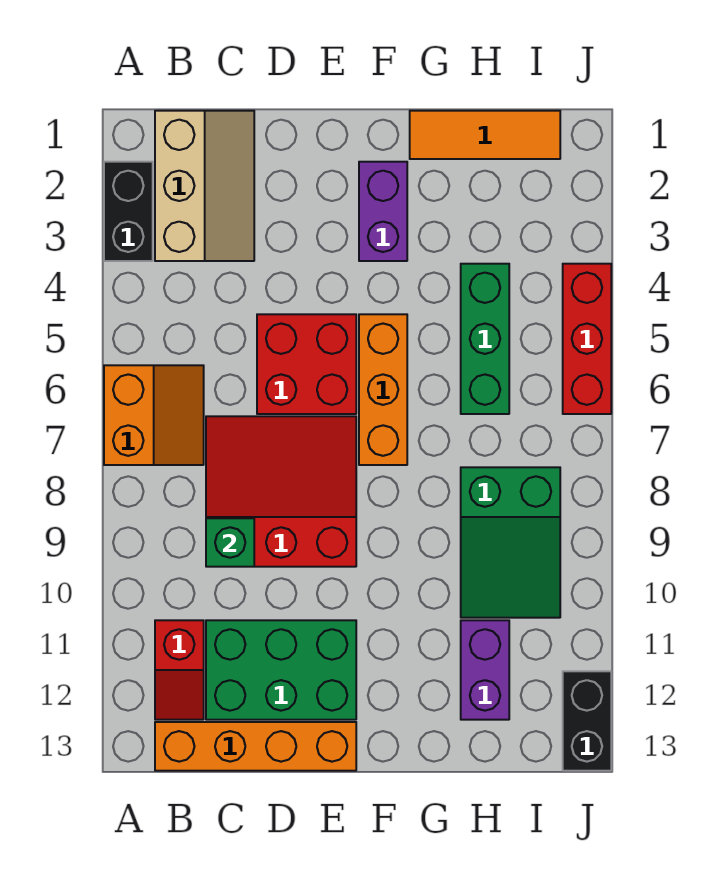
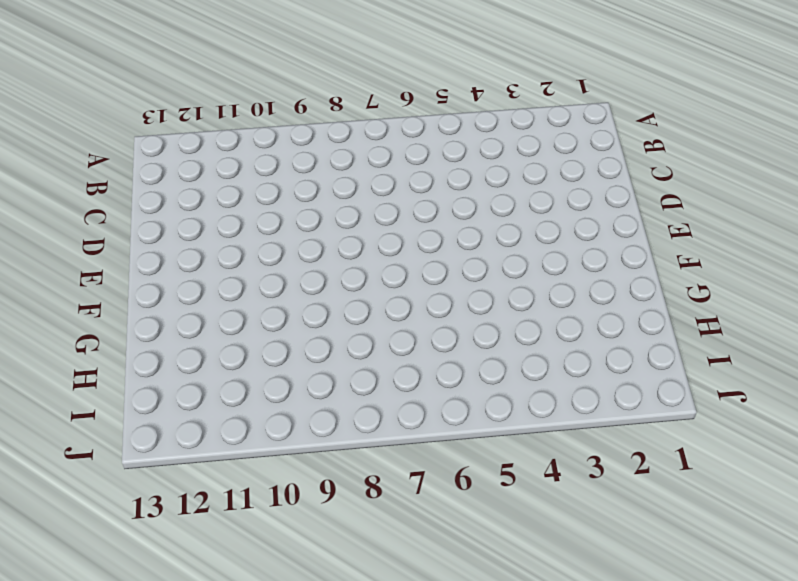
none -> black brick A2:A3 level 1
none -> orange slope A6:B7 level 1 top A
none -> tan slope B1:C3 level 1 top B

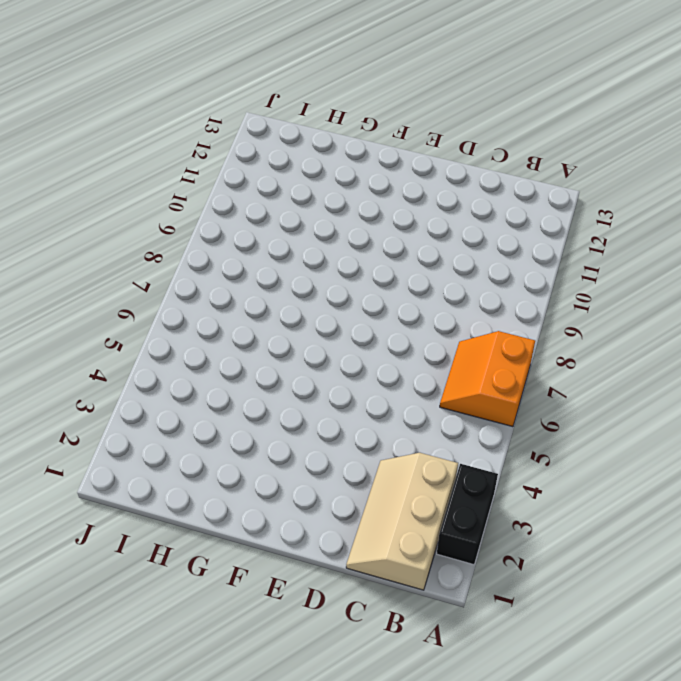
none -> red slope B11:B12 level 1 top 11
none -> orange brick B13:E13 level 1
none -> red slope C7:E9 level 1 top 9

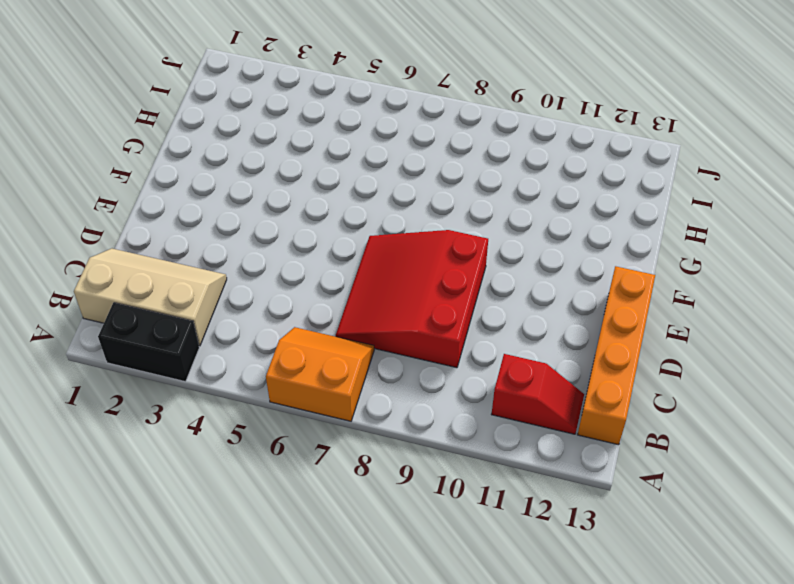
none -> green brick C11:E12 level 1
none -> red brick D5:E6 level 1
none -> purple brick F2:F3 level 1

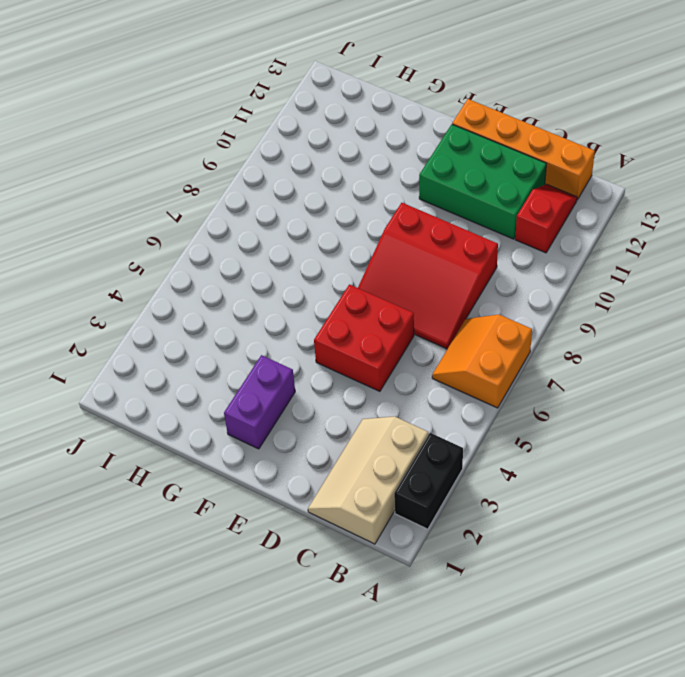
none -> orange brick F5:F7 level 1
none -> orange tile G1:I1 level 1
none -> green brick H4:H6 level 1

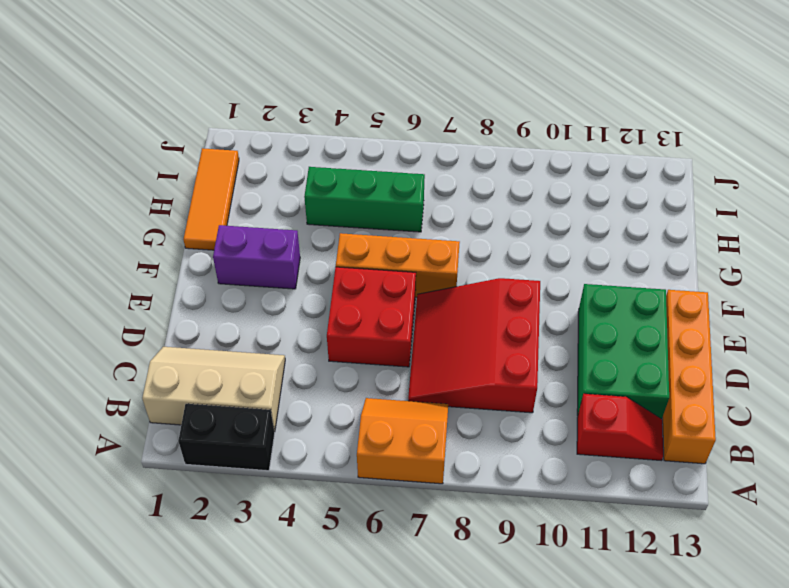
none -> green slope H8:I10 level 1 top 8
none -> purple brick H11:H12 level 1
none -> red brick J4:J6 level 1

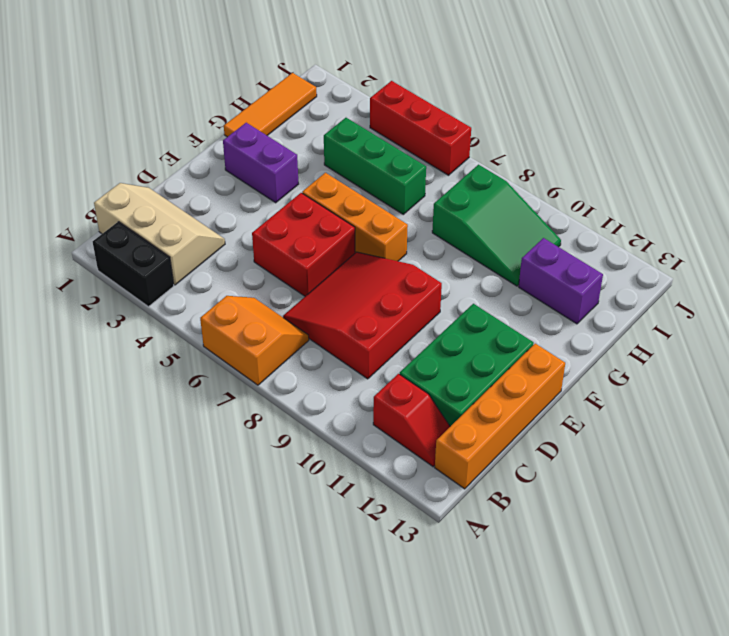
none -> black brick J12:J13 level 1
none -> green brick C9 level 2

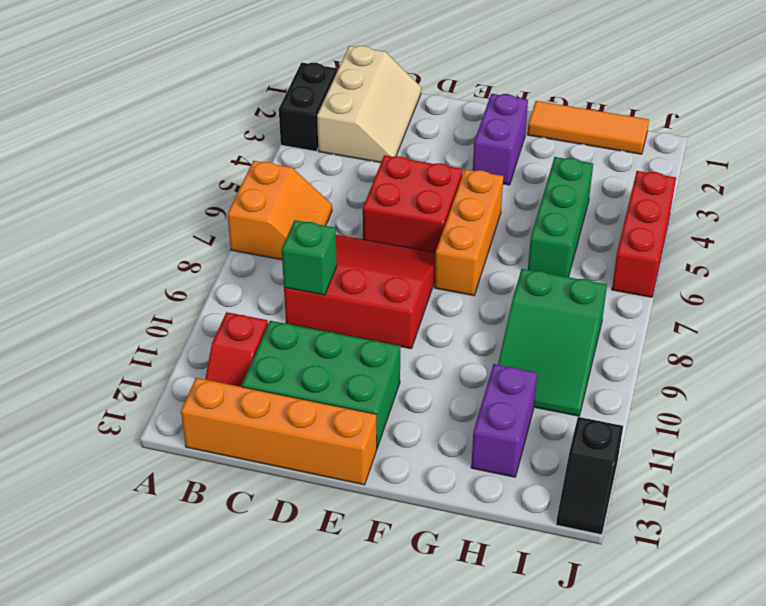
black slope J12:J13 level 1 top 12 -> black brick J12:J13 level 1

